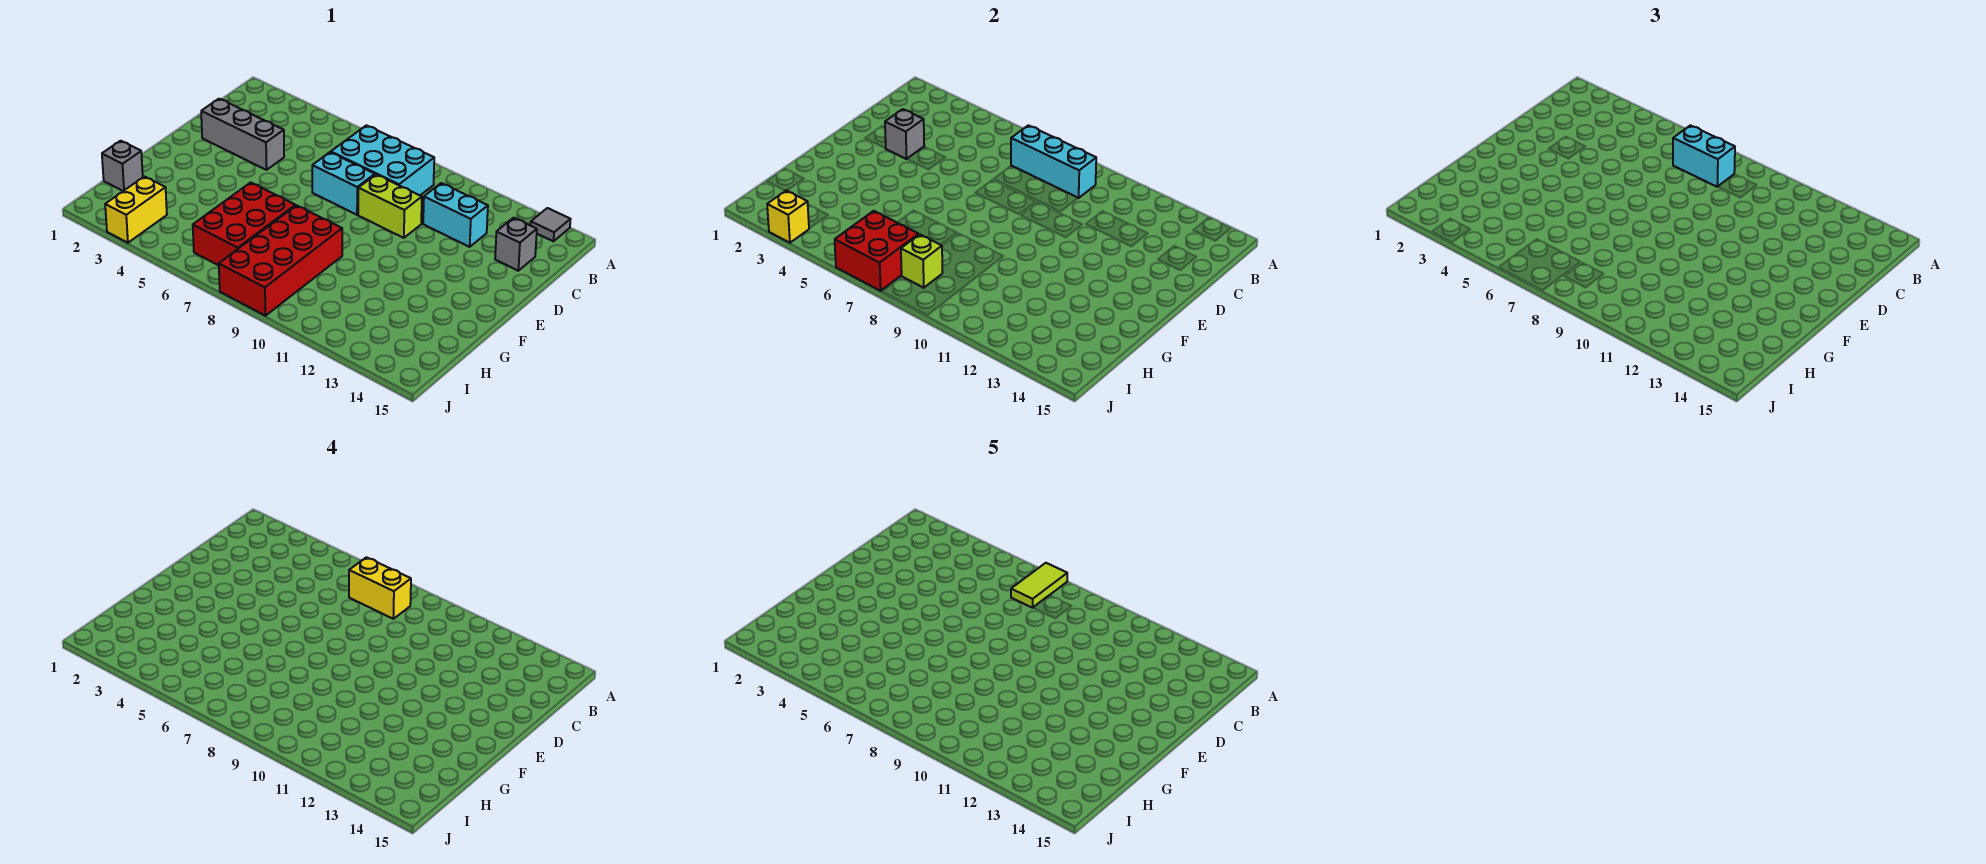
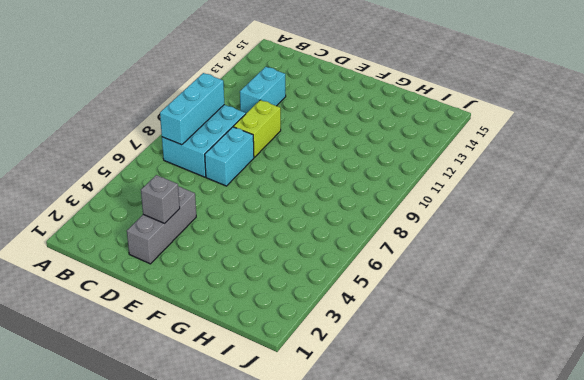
none -> grey tile A14 level 1
none -> grey brick C14 level 1
none -> red brick G6:I7 level 1

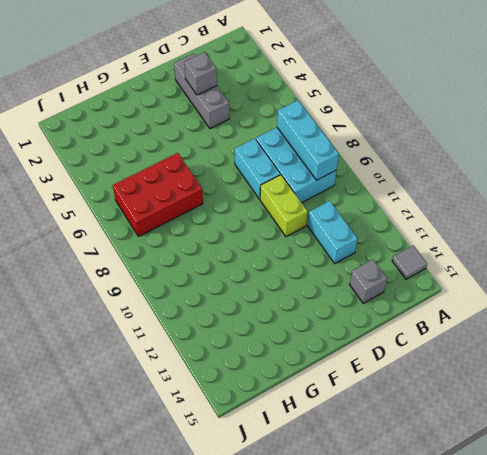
none -> red brick G8:J9 level 1
none -> grey brick H1 level 1
none -> yellow brick I3:J3 level 1

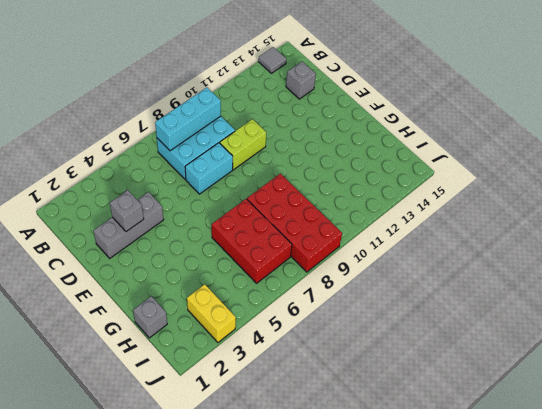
none -> cyan brick C11:C12 level 1
none -> red brick I6:J7 level 2
none -> lime brick I8 level 2

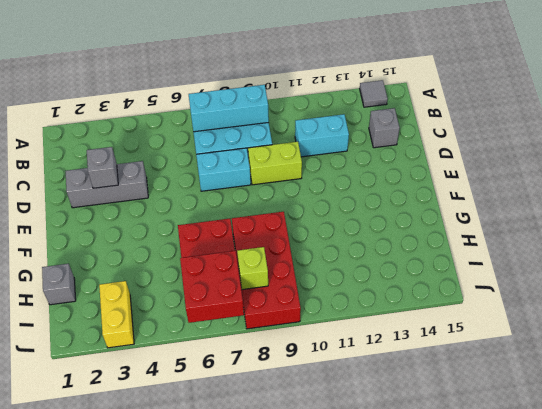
none -> yellow brick J3 level 2
none -> cyan brick B7:B8 level 3
none -> yellow brick B7:B8 level 4

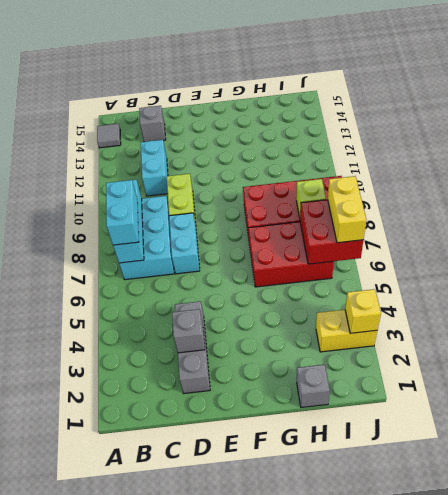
yellow brick J6:J7 level 3 -> yellow brick B7:B8 level 4
none -> lime tile A7:B7 level 5

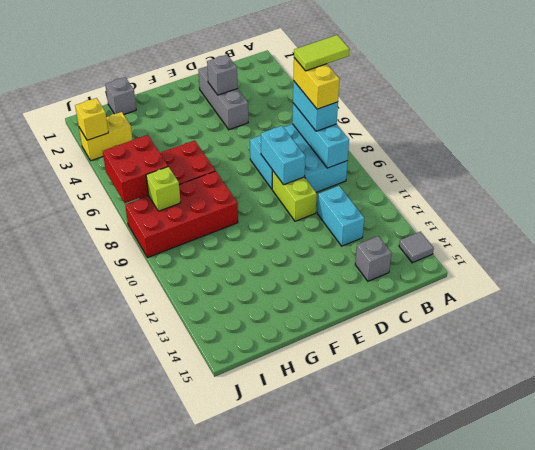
cyan brick D8:D9 level 2 -> none

